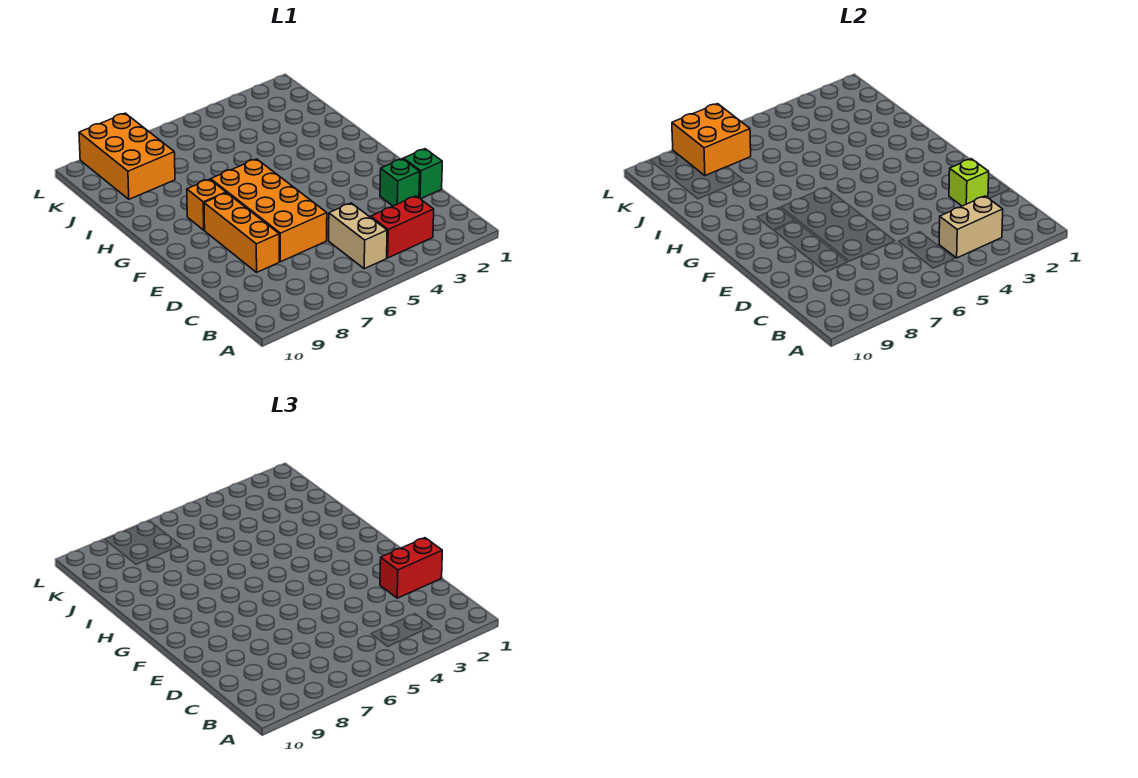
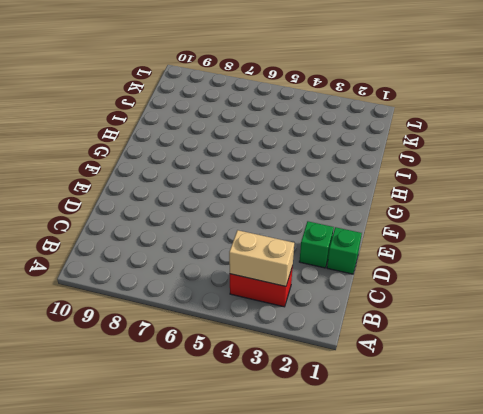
none -> tan brick B5:C5 level 1
none -> orange brick D6:G7 level 1
none -> orange brick D8:F8 level 1

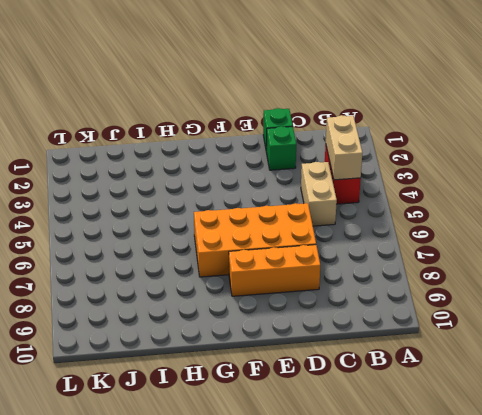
tan brick C4:C5 level 1 -> tan brick B5:C5 level 1
none -> orange brick G8 level 1
none -> orange brick J8:L9 level 1
none -> lime brick D2 level 2

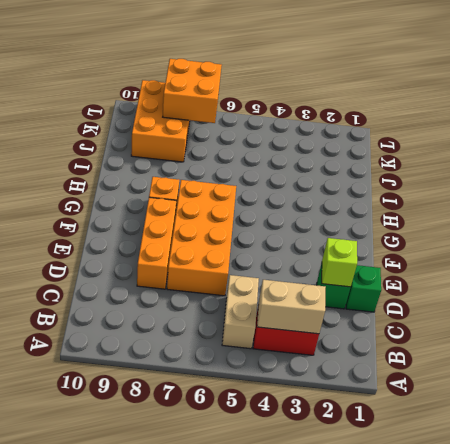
none -> red brick D1:D2 level 3

